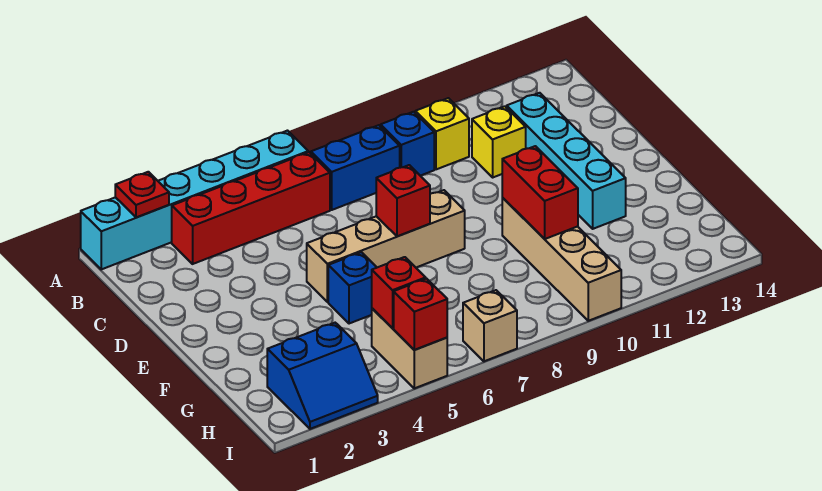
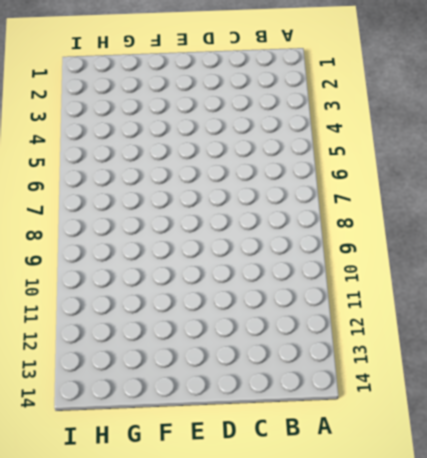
none -> cyan brick A1:A6 level 1
none -> red brick B3:B6 level 1
none -> blue brick B7:B8 level 1

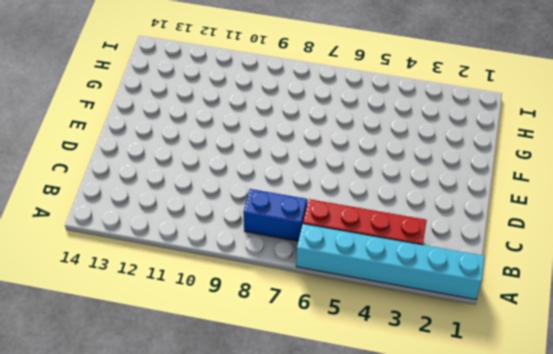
none -> blue brick B9 level 1
none -> yellow brick B10 level 1
none -> yellow brick C11 level 1

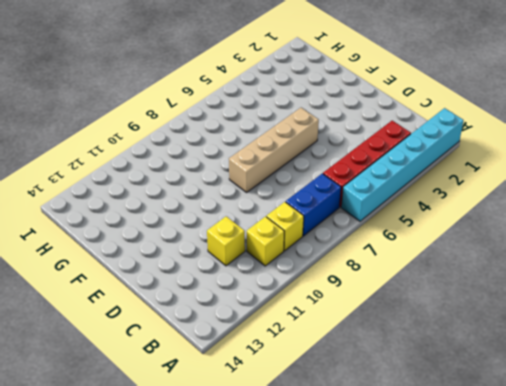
yellow brick B9 level 1 -> blue brick B9 level 1
none -> cyan brick C12:F12 level 1
none -> blue brick F5 level 1
none -> tan brick F10:I10 level 1

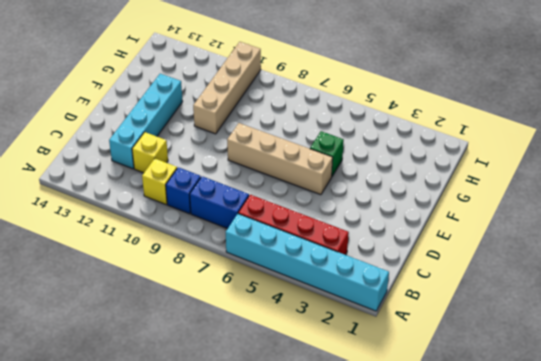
green brick F5 level 1 -> blue brick F5 level 1
none -> blue slope H2:I3 level 1 top H
none -> tan brick H5:I5 level 1
none -> tan brick I7 level 1

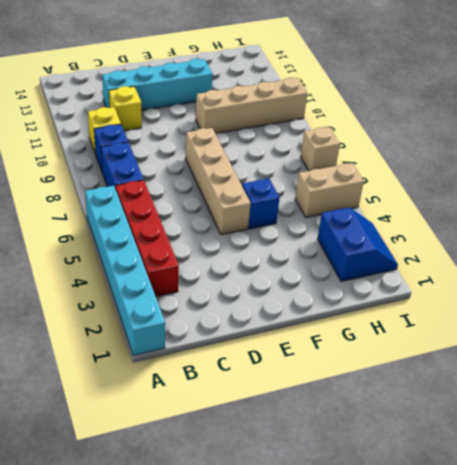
none -> red plate A2 level 2
none -> red brick E7 level 2
none -> red brick F10:G10 level 2

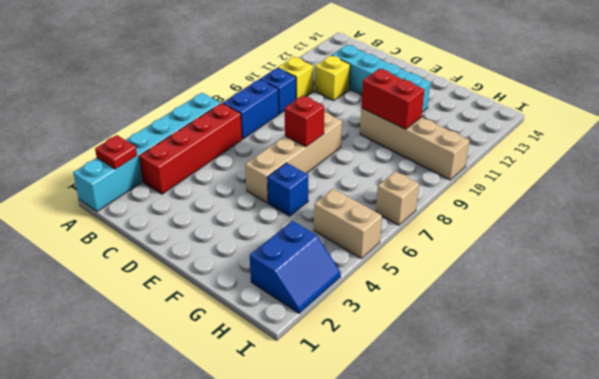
none -> red brick H5 level 2
none -> red brick I5 level 2

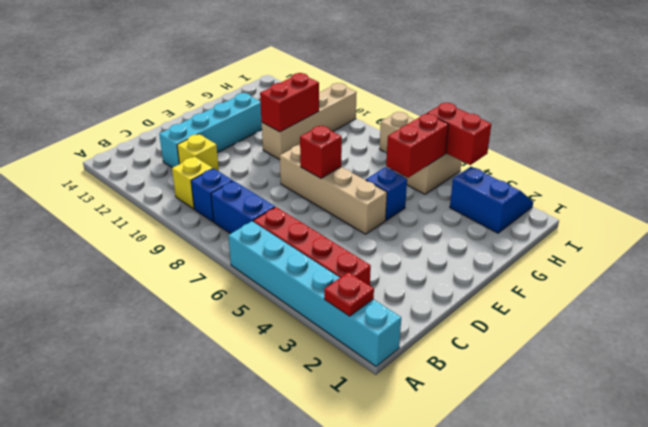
red brick G5:H5 level 2 -> red brick H5 level 2
red brick I4:I5 level 2 -> red brick I5 level 2

